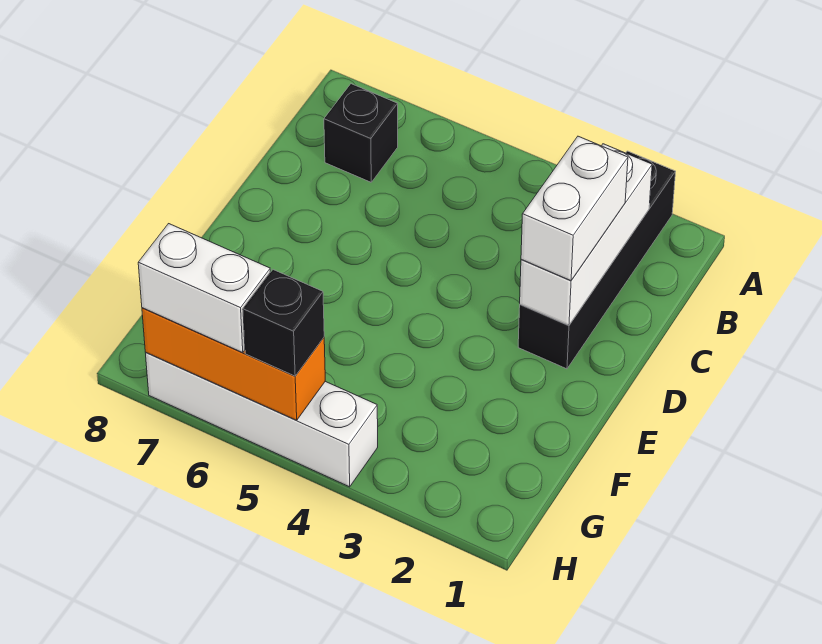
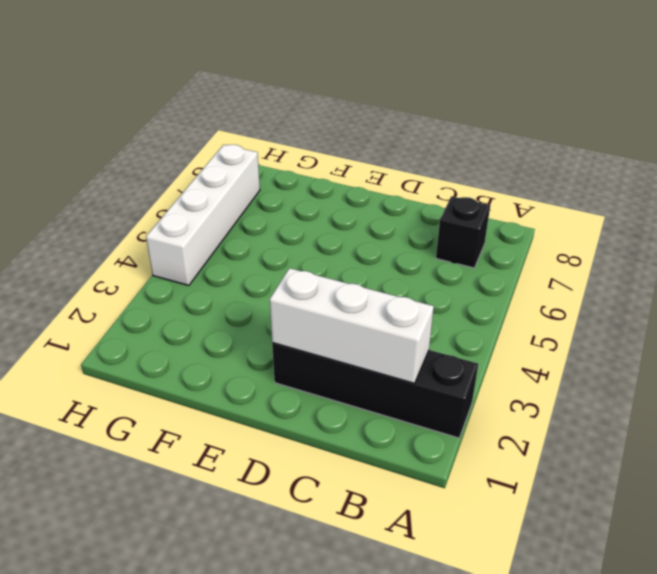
none -> orange brick H5:H7 level 2
none -> white brick C2:D2 level 3

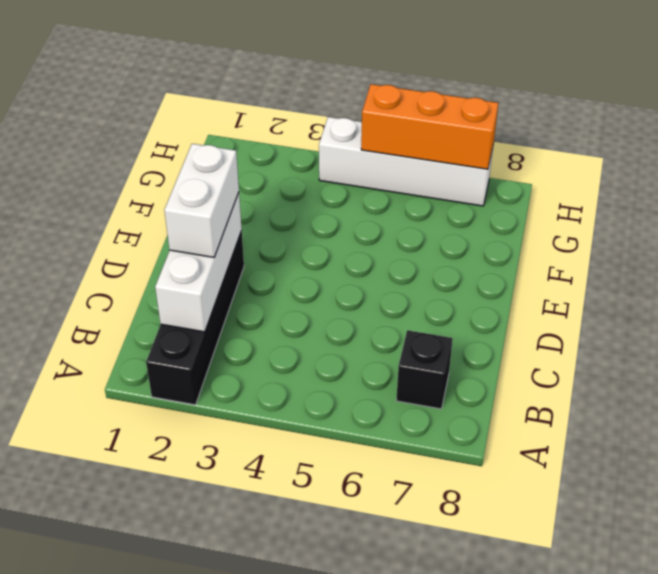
none -> black brick H5 level 3
none -> white brick H6:H7 level 3

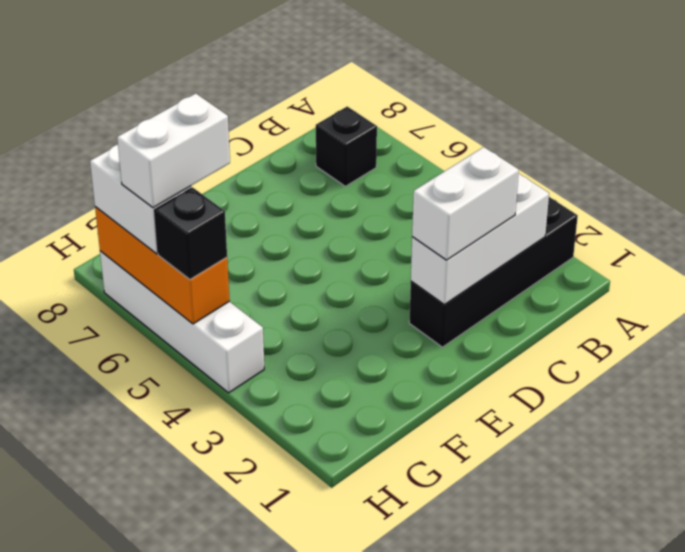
white brick G6:H6 level 4 -> none

